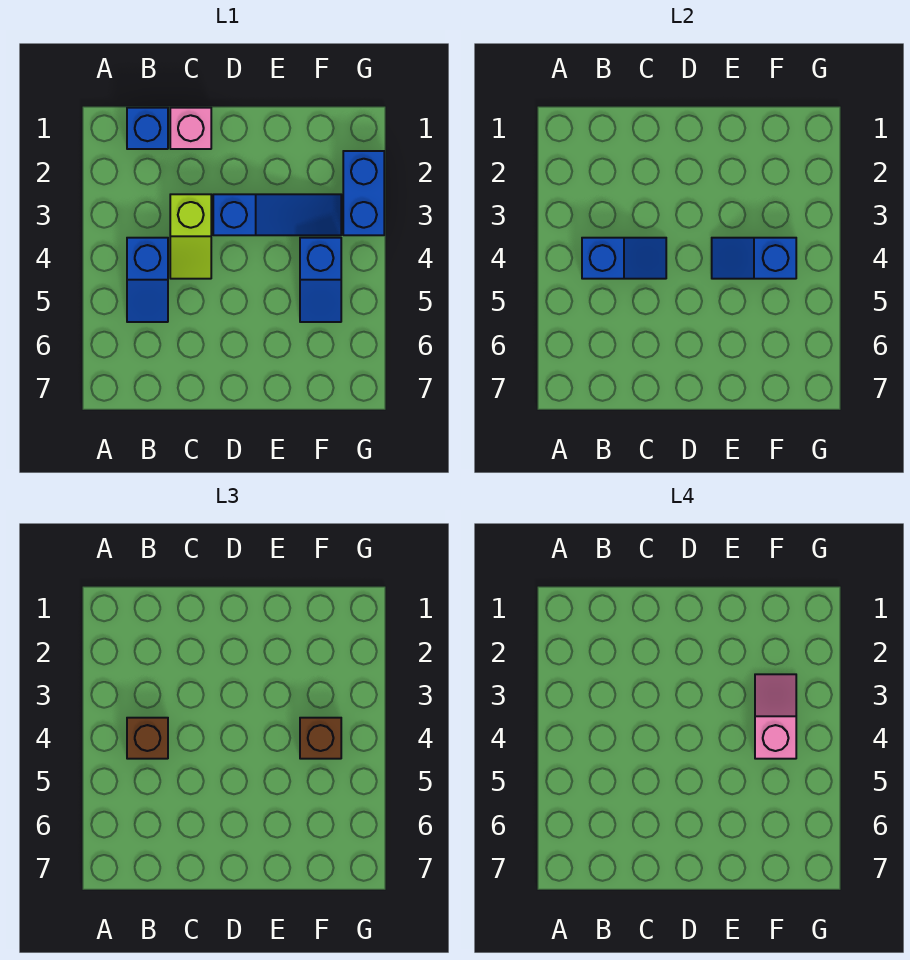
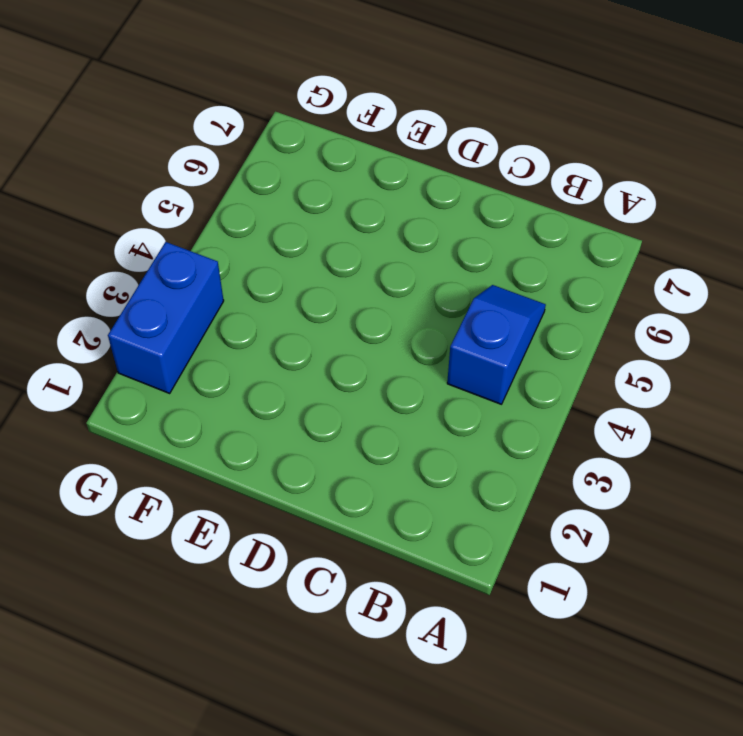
none -> blue brick B1 level 1
none -> pink brick C1 level 1
none -> lime slope C3:C4 level 1 top 3

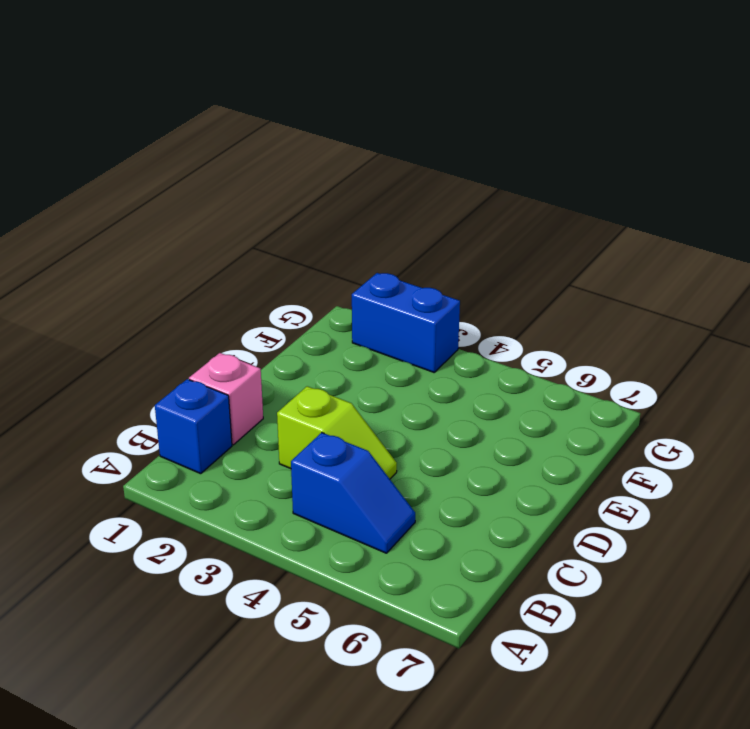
none -> blue slope D3:F3 level 1 top D
none -> blue slope F4:F5 level 1 top 4
none -> blue slope B4:C4 level 2 top B

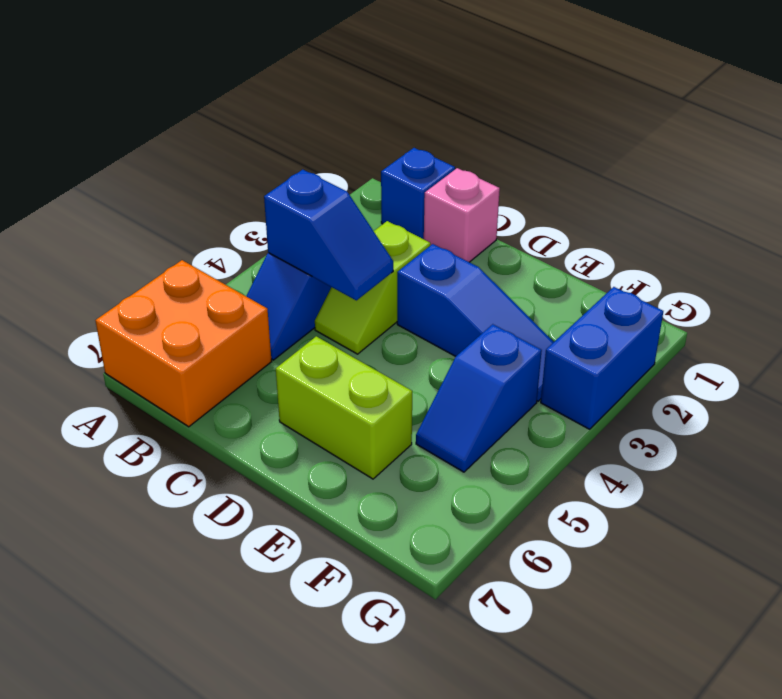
orange brick A6:B7 level 1 -> none
lime brick D6:E6 level 1 -> none
none -> blue slope E4:F4 level 2 top F
none -> brown brick B4 level 3
none -> brown brick F4 level 3

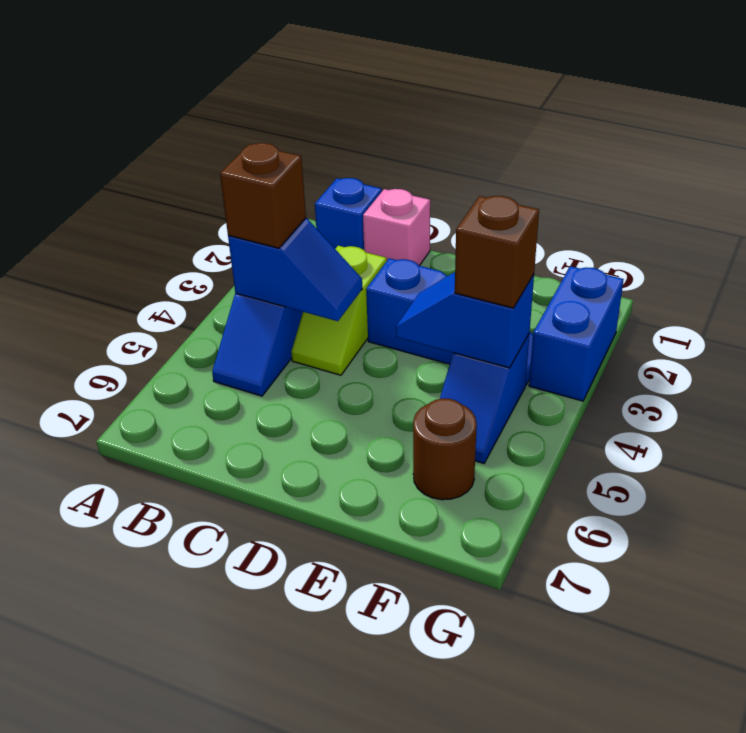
brown round brick F6 level 1 -> none
none -> pink slope F3:F4 level 4 top 4

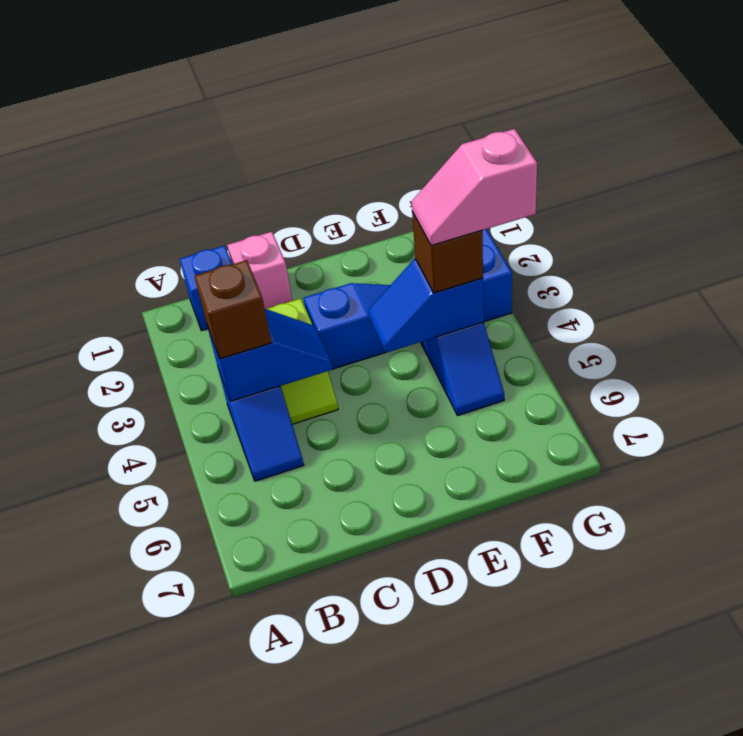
pink slope F4:G4 level 4 top G -> pink slope F3:F4 level 4 top 4

